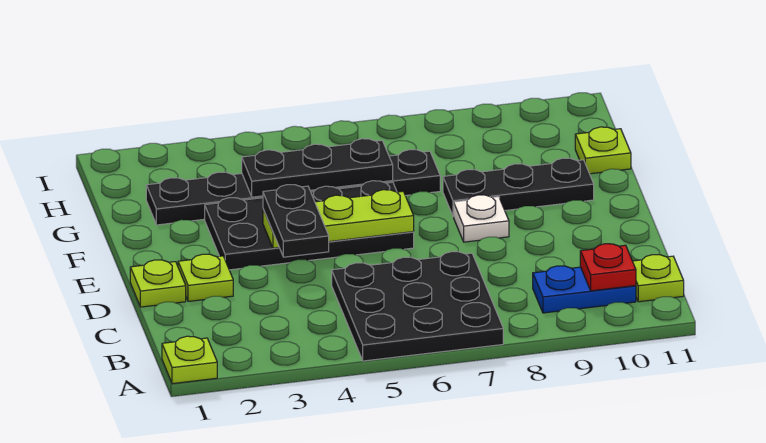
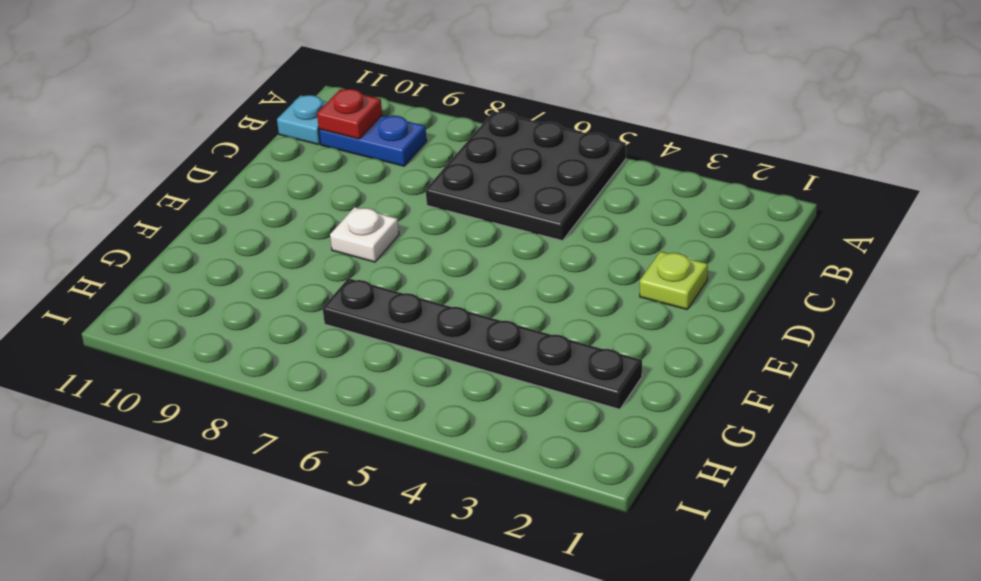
cyan plate B11 level 1 -> lime plate B11 level 1
none -> lime plate A1 level 1
none -> lime plate D1 level 1
none -> black plate E3:F6 level 1

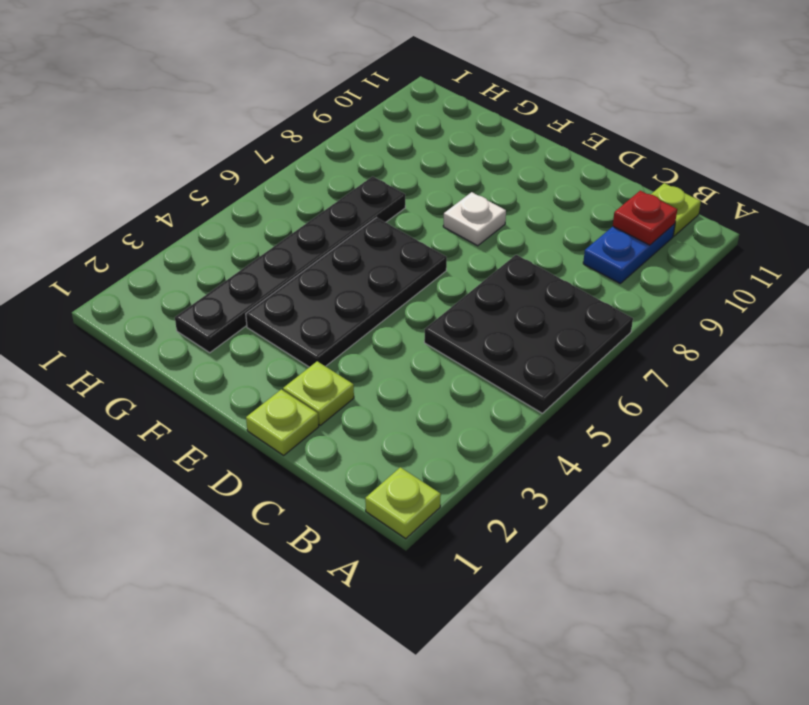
none -> black plate F8:F10 level 1
none -> lime plate G11 level 1
none -> lime plate E4:E6 level 2

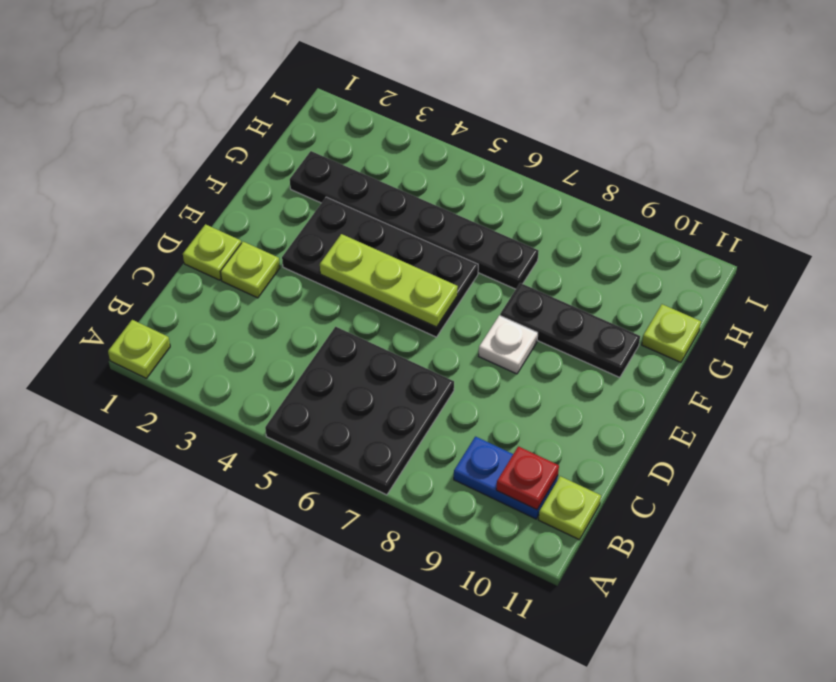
none -> black plate G4:G6 level 2
none -> black plate D4:E4 level 3

